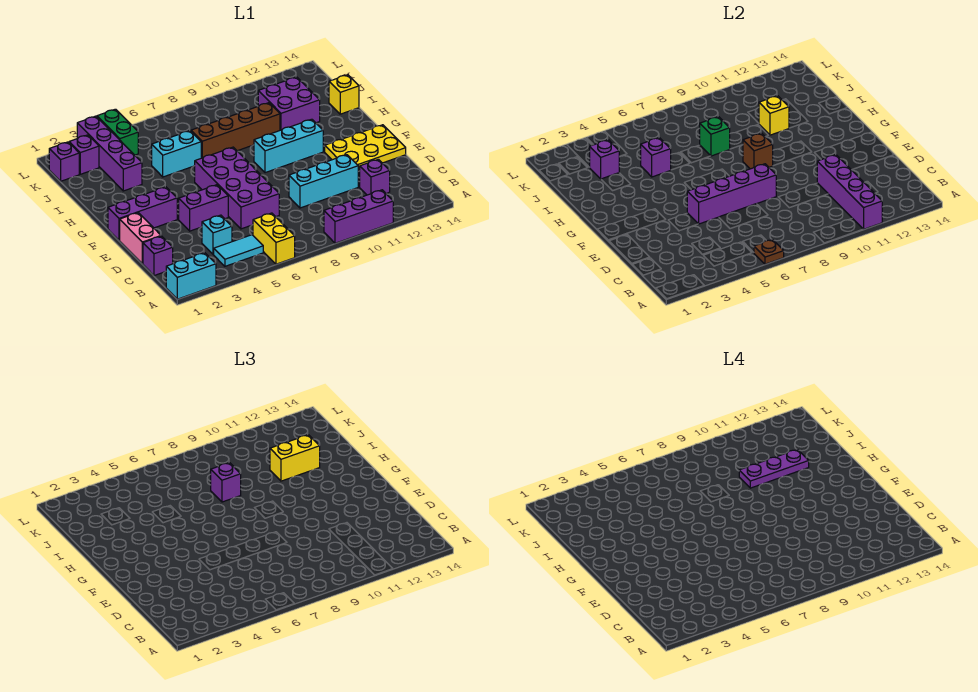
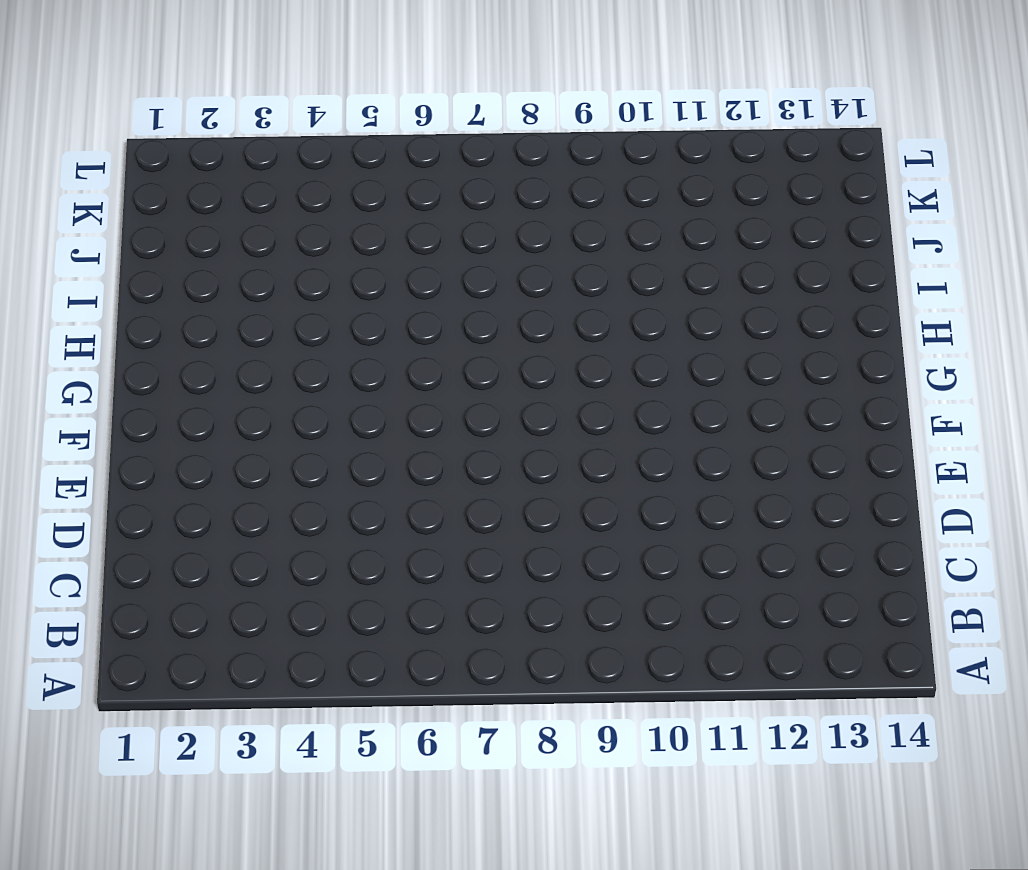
none -> cyan brick A1:A2 level 1
none -> yellow brick A6:B6 level 1
none -> purple brick A9:A11 level 1
none -> cyan tile B4:B5 level 1

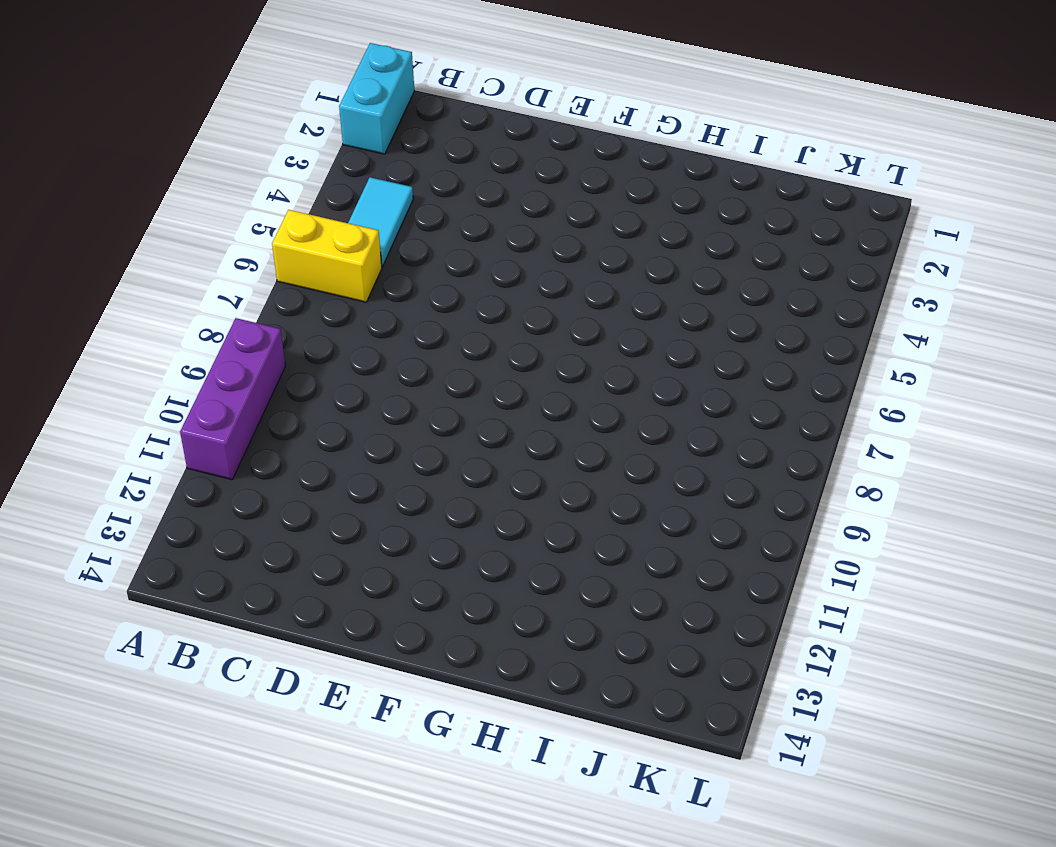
none -> purple brick C1 level 1
none -> cyan brick C4 level 1
none -> purple brick C12 level 1
none -> pink brick D1:E1 level 1

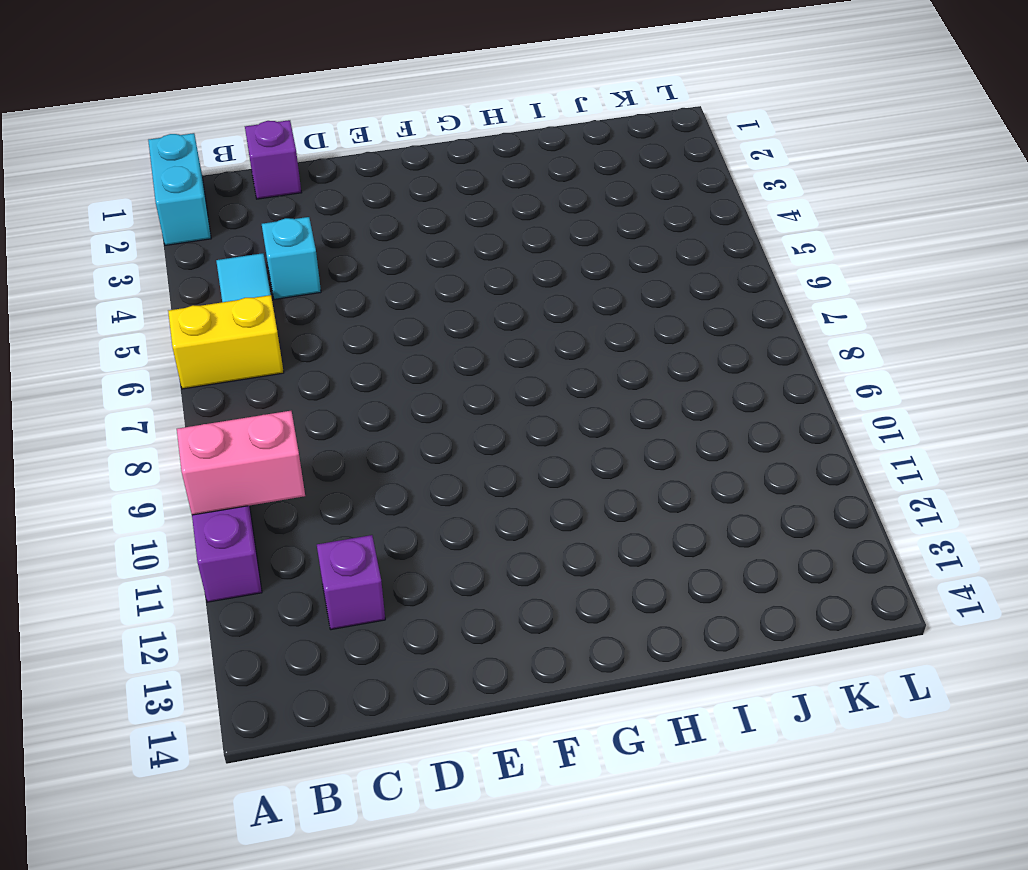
pink brick A10:B10 level 2 -> pink brick D1:E1 level 1
none -> purple brick D6:G7 level 1
none -> cyan brick D9:D11 level 1
none -> purple brick E4:E5 level 1
none -> yellow plate E12:F14 level 1

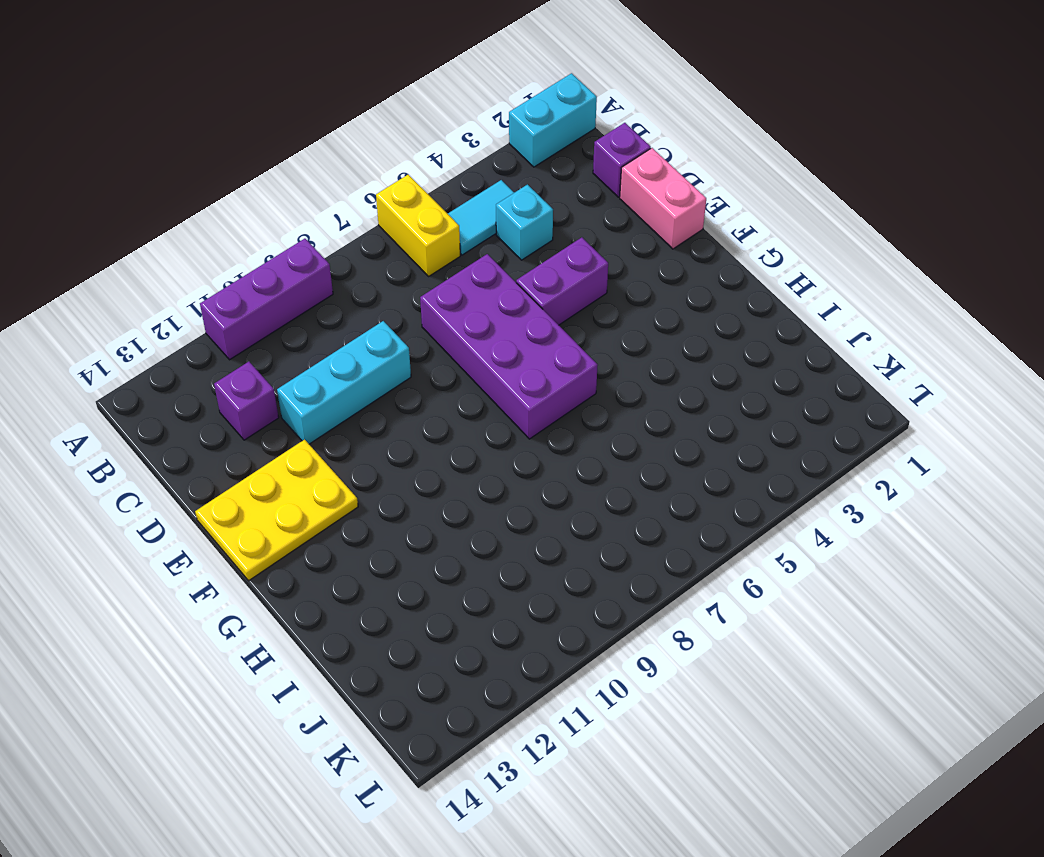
none -> purple brick F1:F3 level 1
none -> cyan brick G9:G11 level 1
none -> purple brick I3:L3 level 1
none -> cyan brick I5:I6 level 1

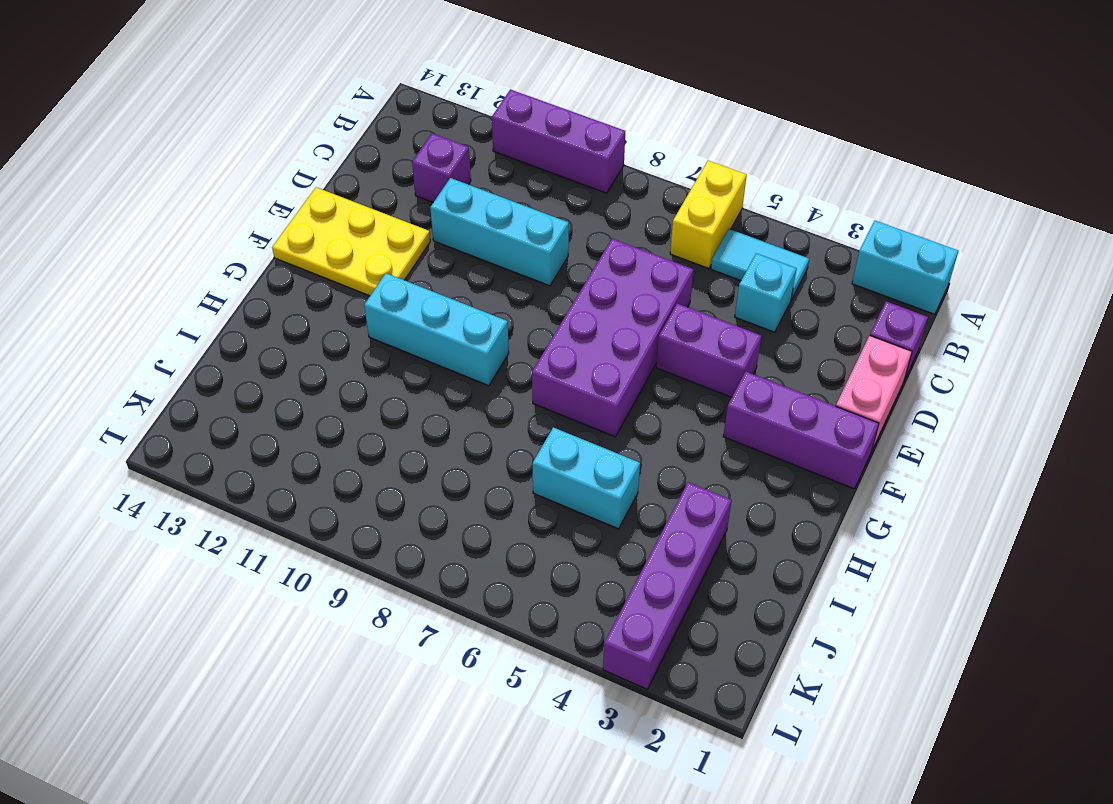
none -> brown brick I7:I10 level 1
none -> purple brick I11:J12 level 1
none -> yellow brick I14 level 1
none -> purple brick K1 level 1

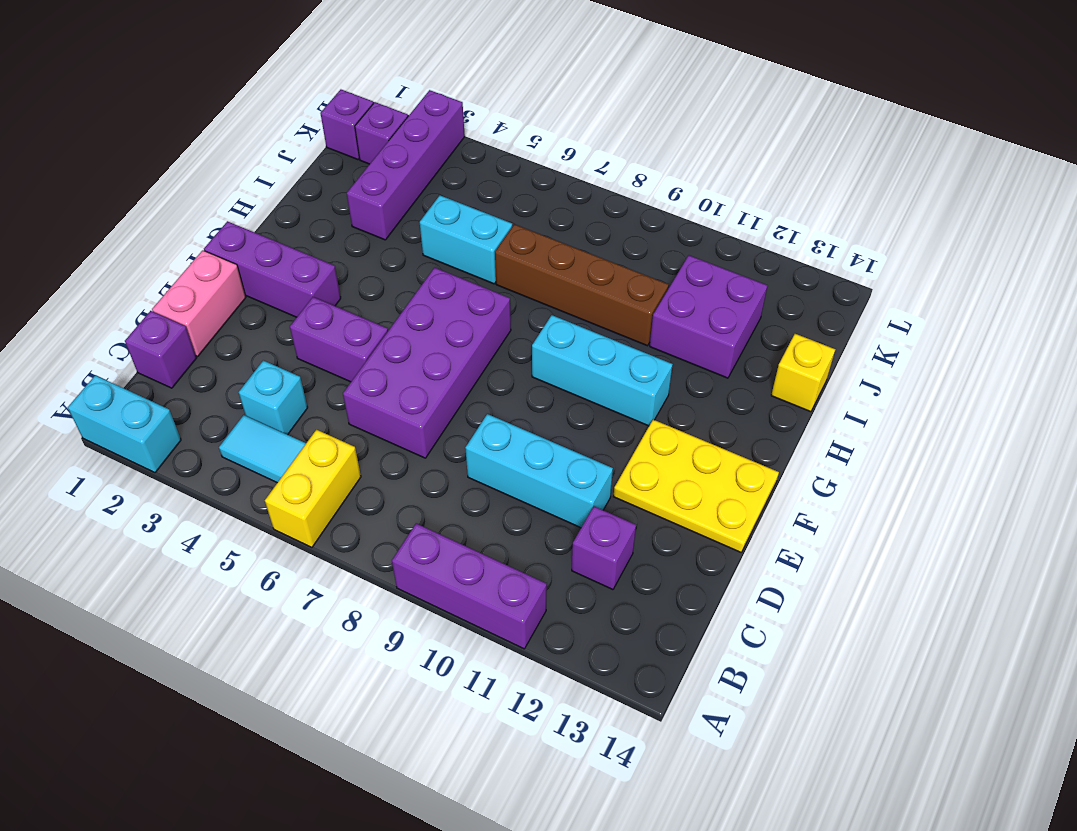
none -> green brick K4:L4 level 1
none -> brown plate A6 level 2
none -> purple brick A11:D11 level 2
none -> purple brick E5:E8 level 2

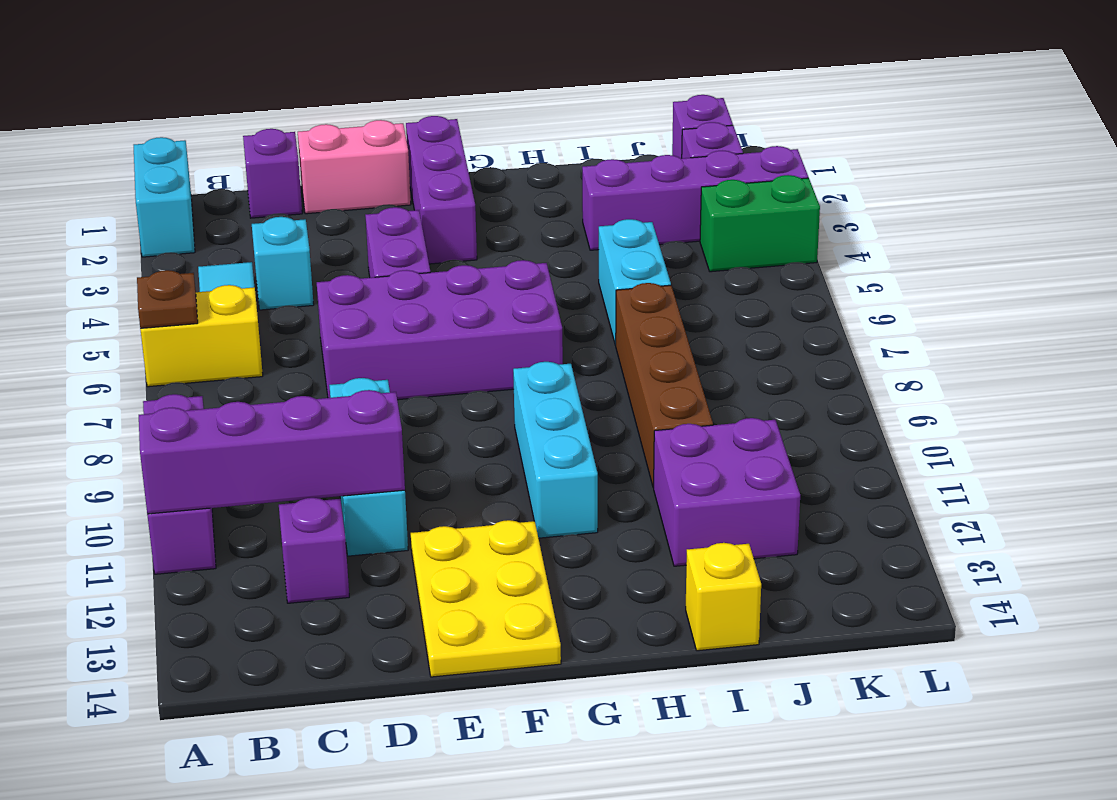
none -> purple brick E5:E8 level 2
none -> brown brick G9 level 2
none -> purple brick I5 level 2
none -> green brick I8 level 2

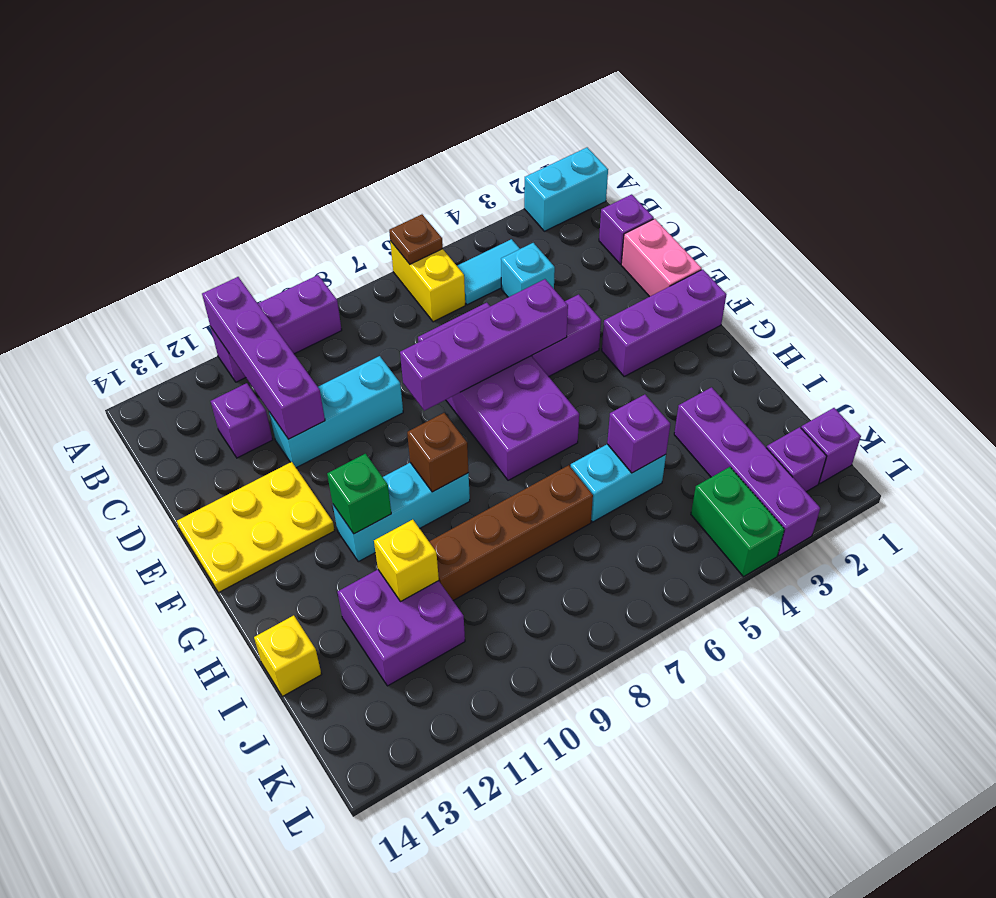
green brick G11 level 2 -> green brick I8 level 2
none -> purple brick J3 level 2
none -> purple brick I8 level 3
none -> yellow brick I11:I12 level 3
none -> purple plate I10:I12 level 4

